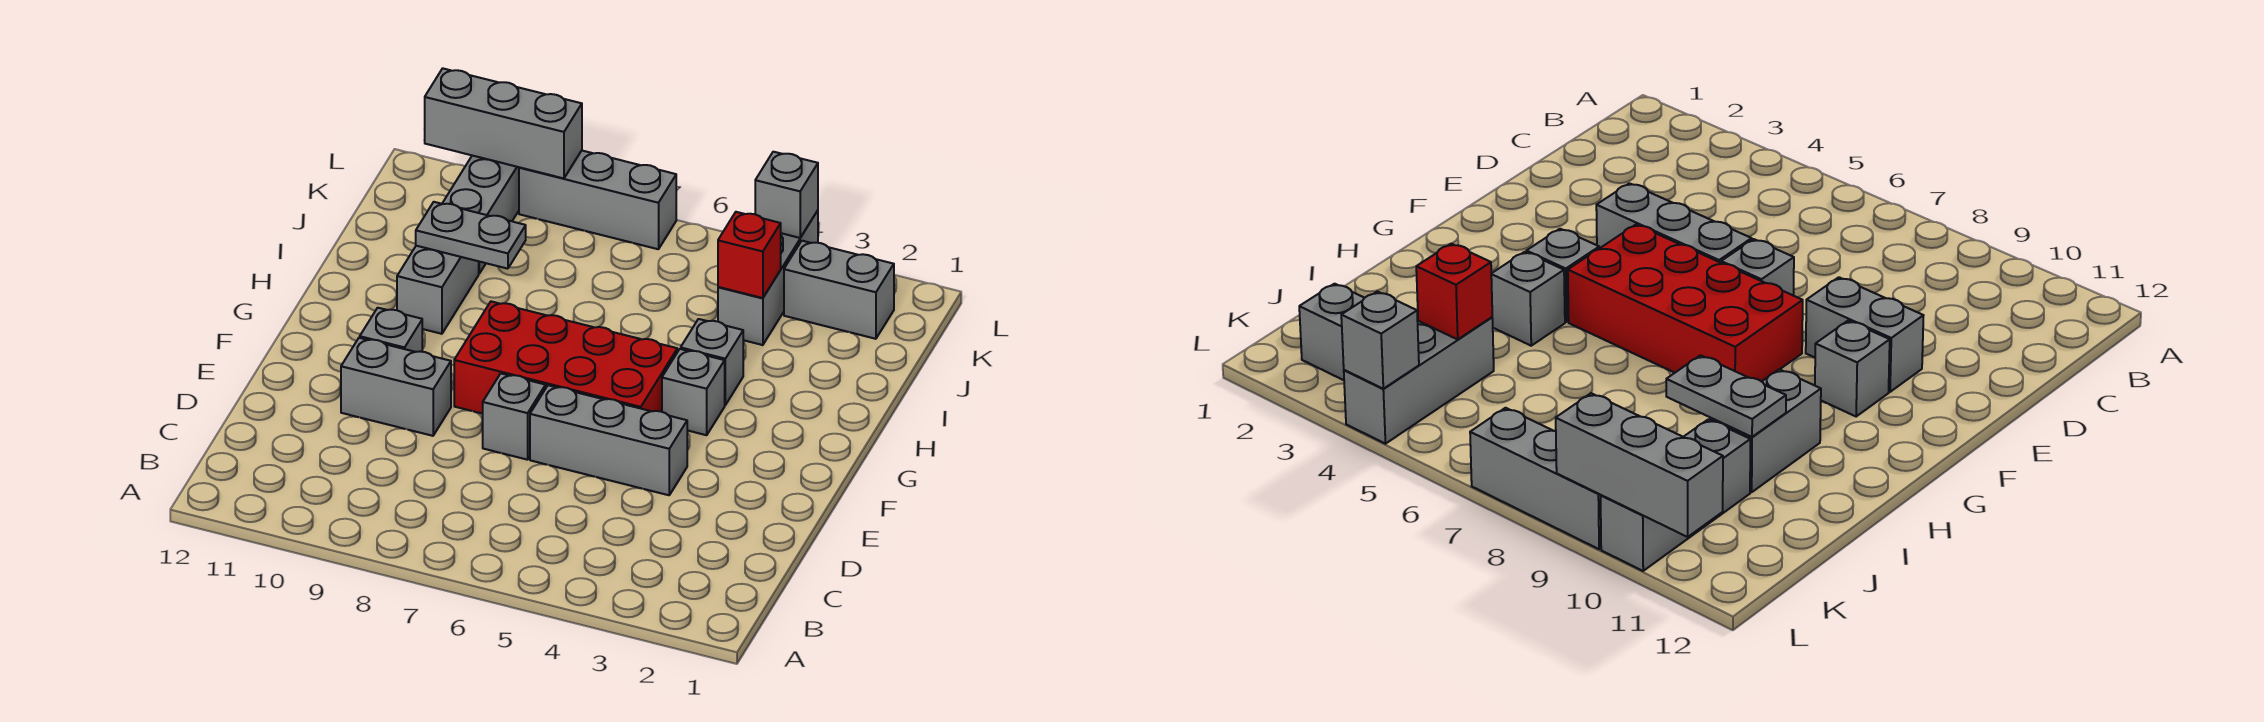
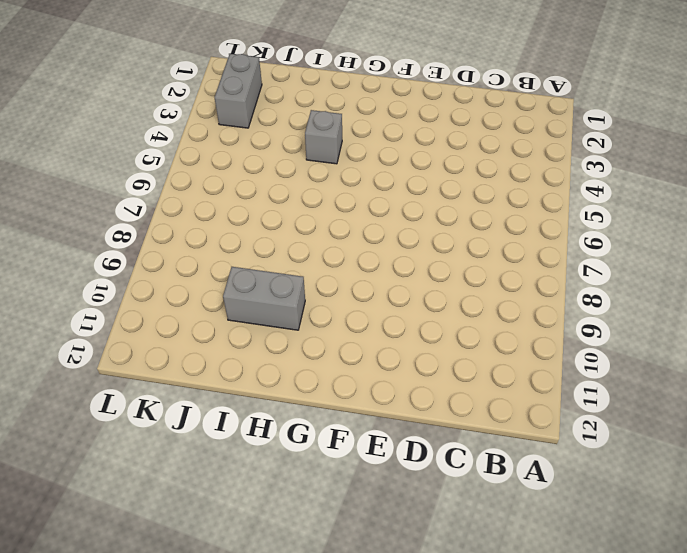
none -> grey brick E4:E6 level 1
none -> grey brick E7 level 1
none -> grey brick E9:E10 level 1

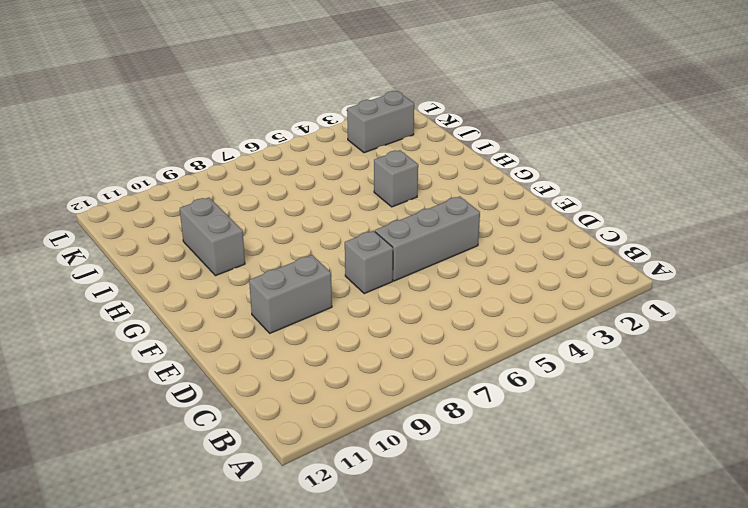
none -> red brick F5:G8 level 1
none -> grey brick F10 level 1
none -> grey brick G4 level 1

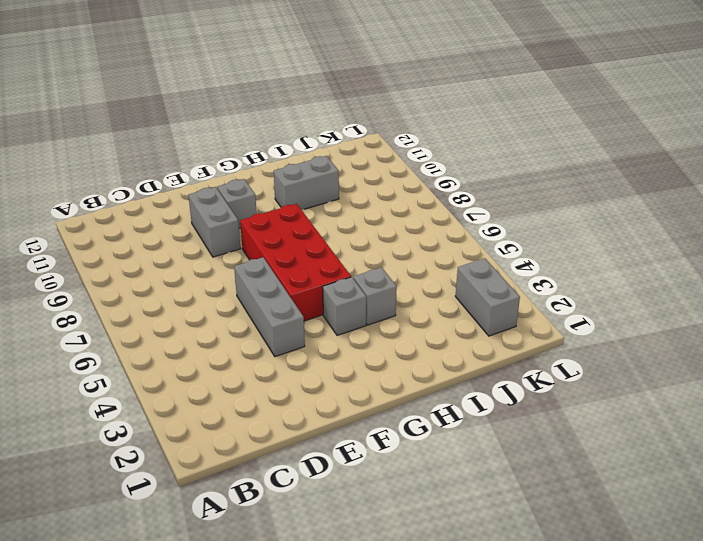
none -> grey brick E7 level 1
none -> grey brick J4:L4 level 1
none -> grey brick J10:L10 level 1

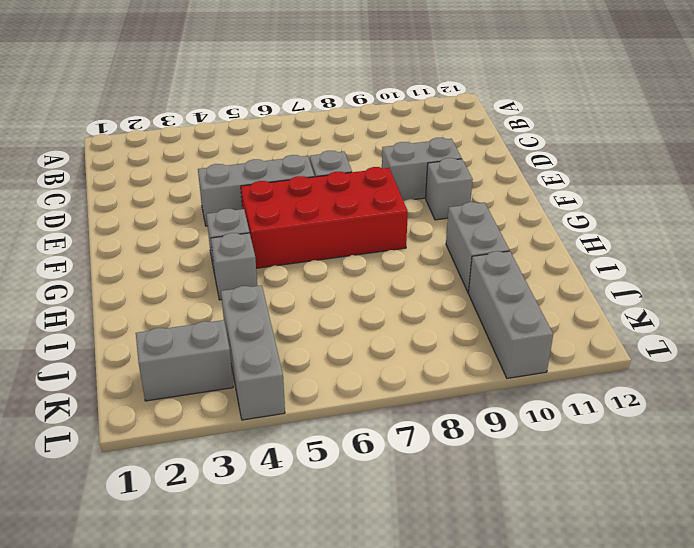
none -> grey brick L7:L9 level 1
none -> grey plate I9:I10 level 2
none -> red brick J4 level 2

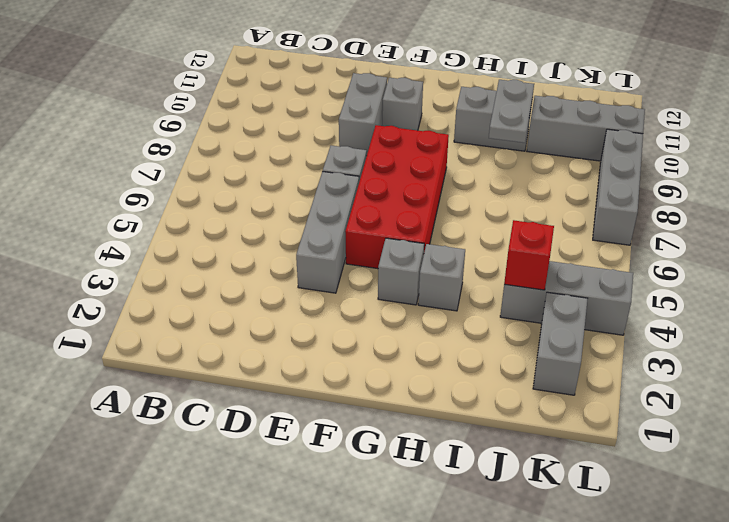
none -> grey brick L4 level 2
none -> grey brick L9:L11 level 2

